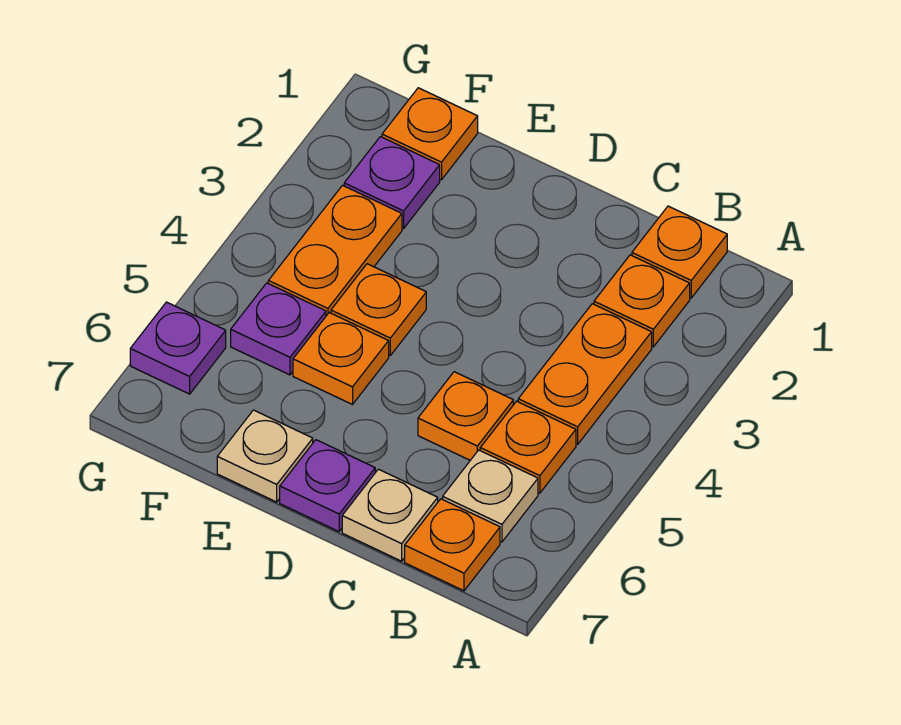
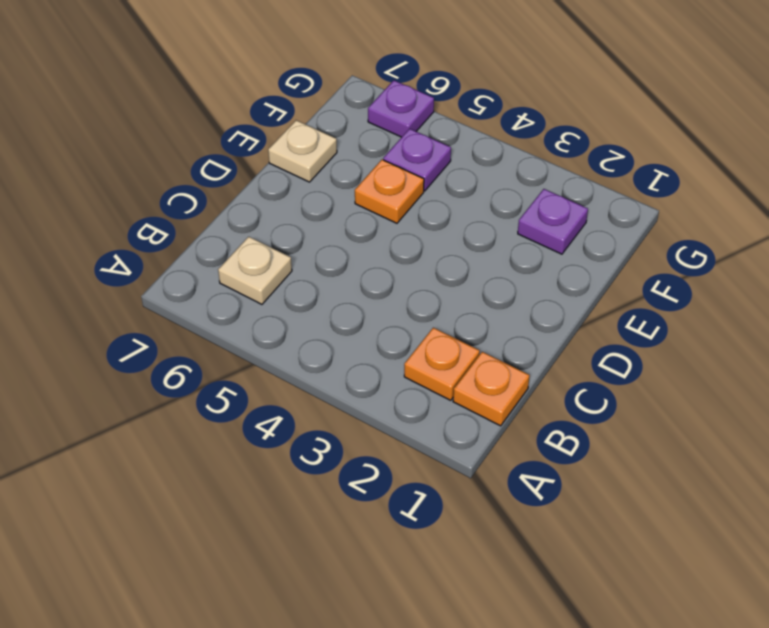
none -> orange plate B3:B4 level 1
none -> orange plate B5 level 1
none -> orange plate B7 level 1

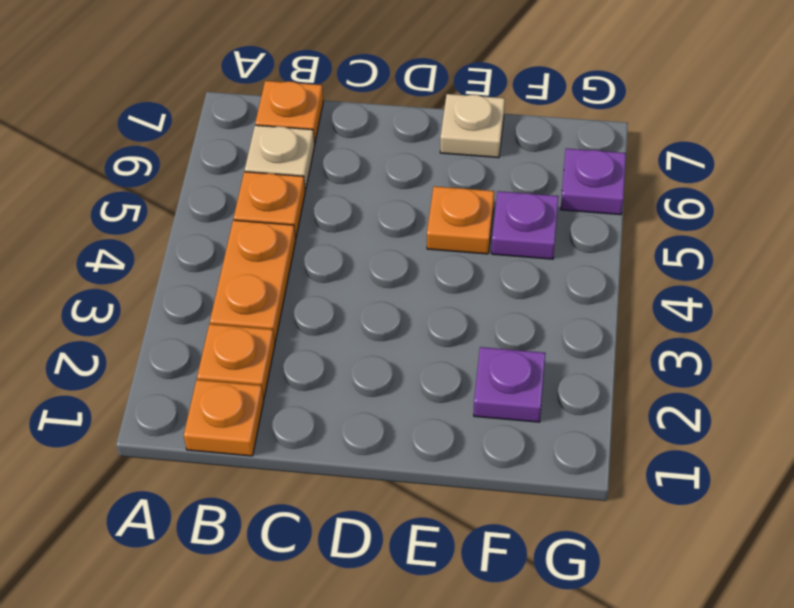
none -> orange plate C5 level 1
none -> tan plate C7 level 1
none -> purple plate D7 level 1

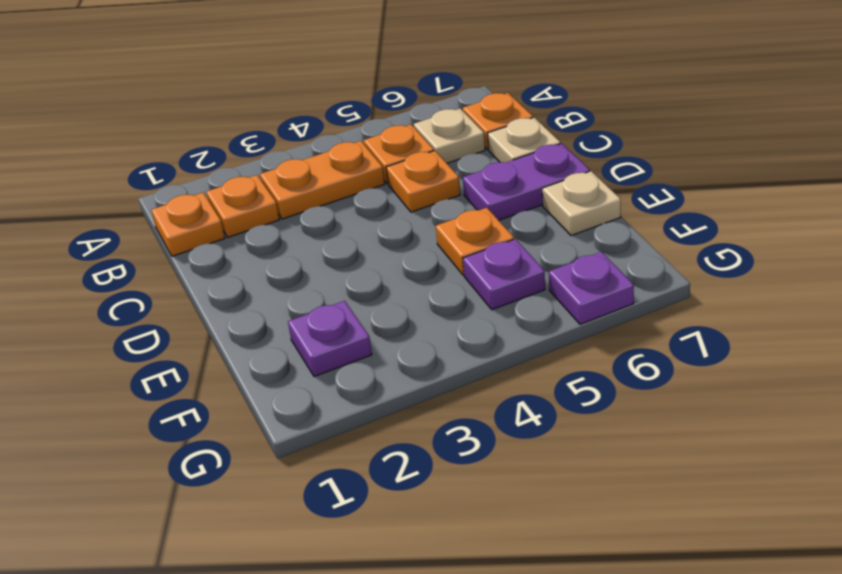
purple plate D6:D7 level 1 -> purple plate D7 level 1
none -> orange plate E4 level 1
none -> orange plate F1 level 1
none -> orange plate F3:F4 level 1

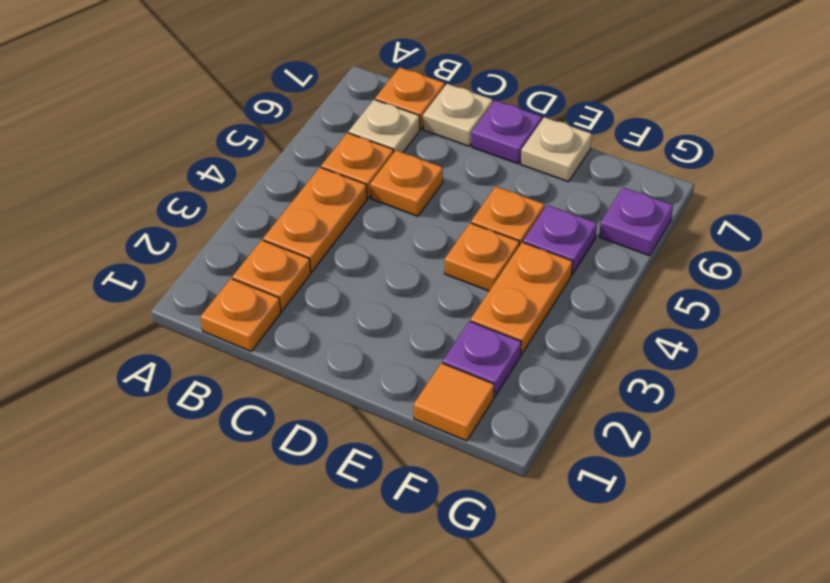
orange tile F1 level 1 -> orange plate F1 level 1

